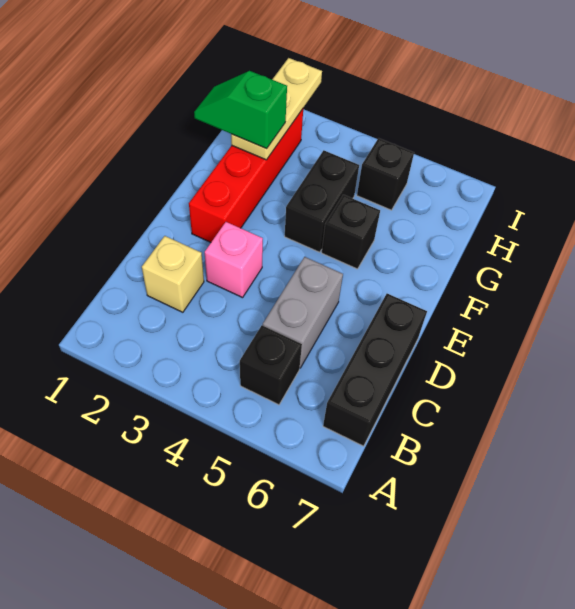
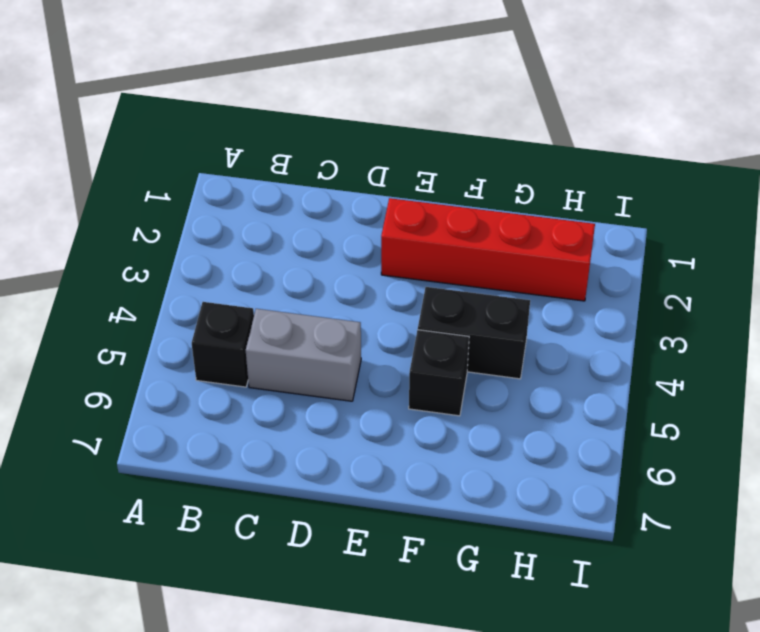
none -> black brick B7:D7 level 1
none -> tan brick C2 level 1

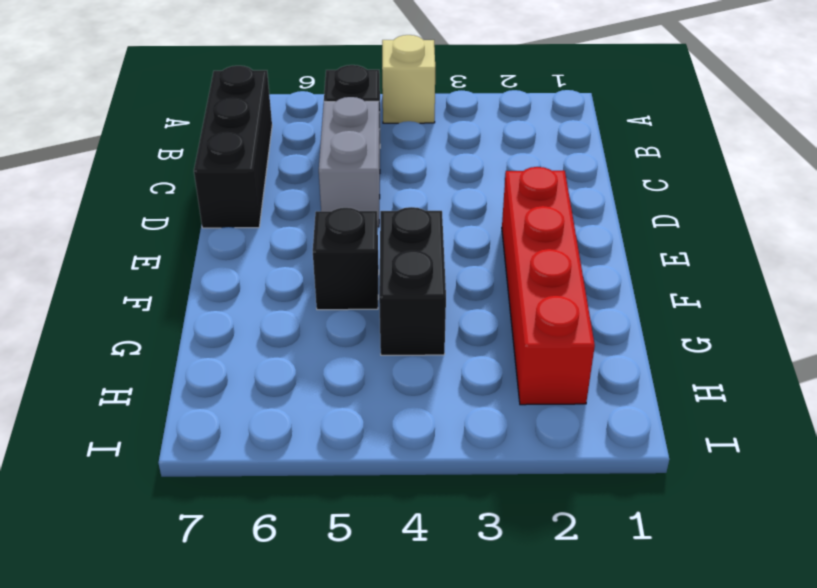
tan brick A4 level 1 -> tan brick C2 level 1
none -> pink brick D3 level 1
none -> black brick H5 level 1

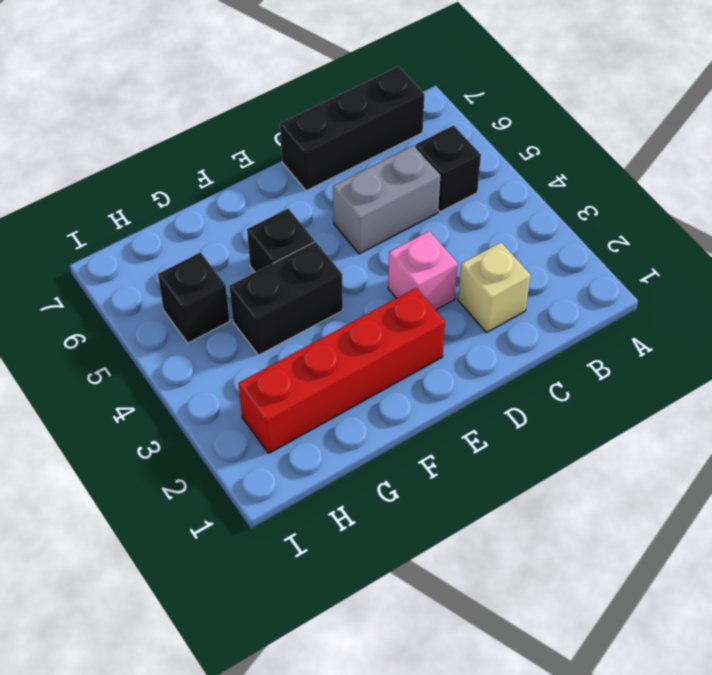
none -> tan plate G2:I2 level 2
none -> green slope G1:G2 level 3 top 2

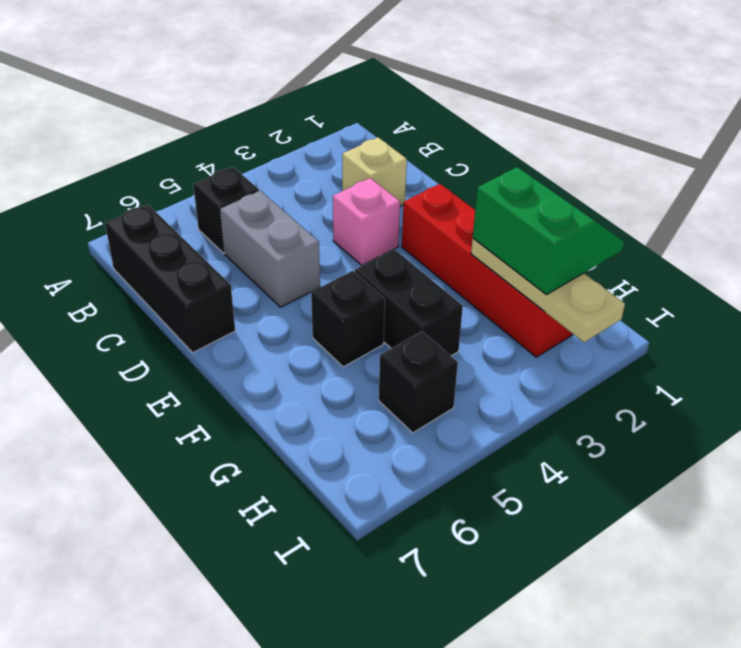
green slope G1:H2 level 3 top 2 -> green slope G1:G2 level 3 top 2

